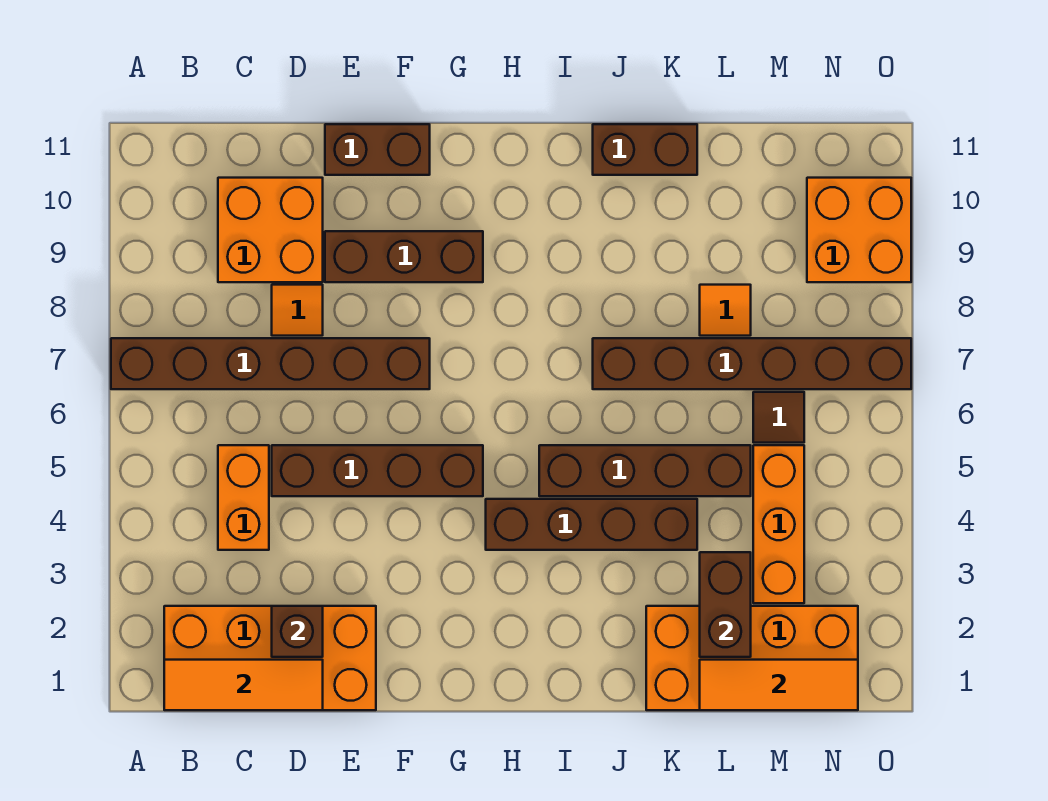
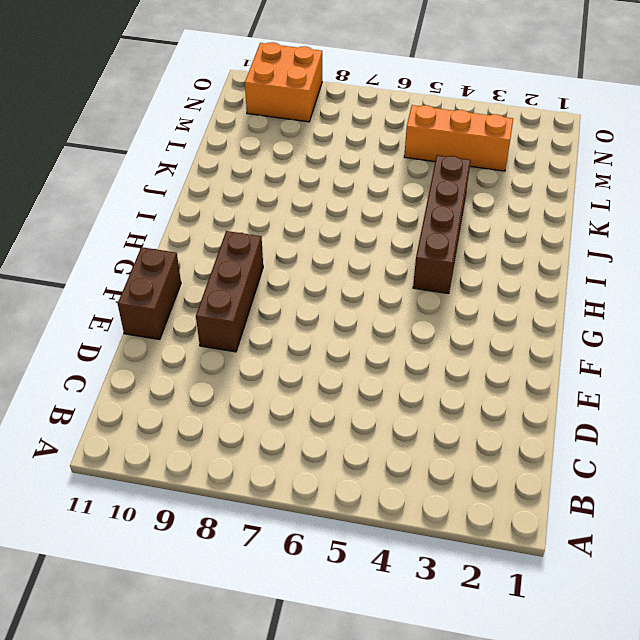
none -> brown brick A7:F7 level 1
none -> orange brick B1:E2 level 1
none -> orange brick C4:C5 level 1

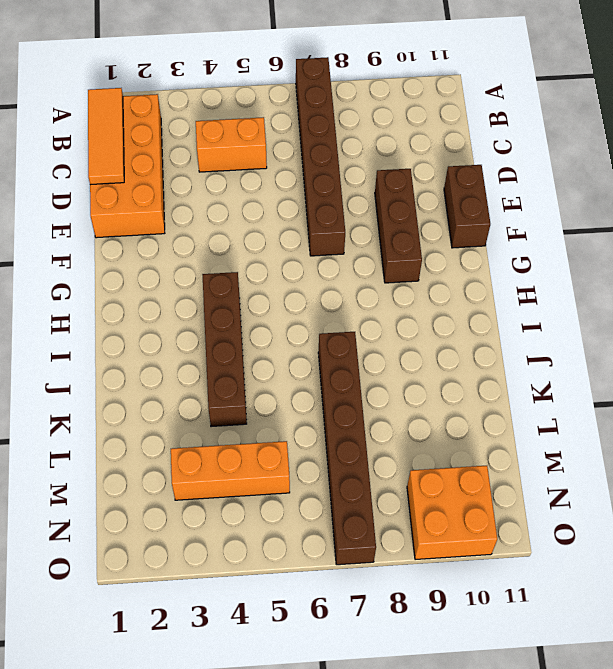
none -> orange brick C9:D10 level 1
none -> brown brick D5:G5 level 1
none -> orange tile D8 level 1

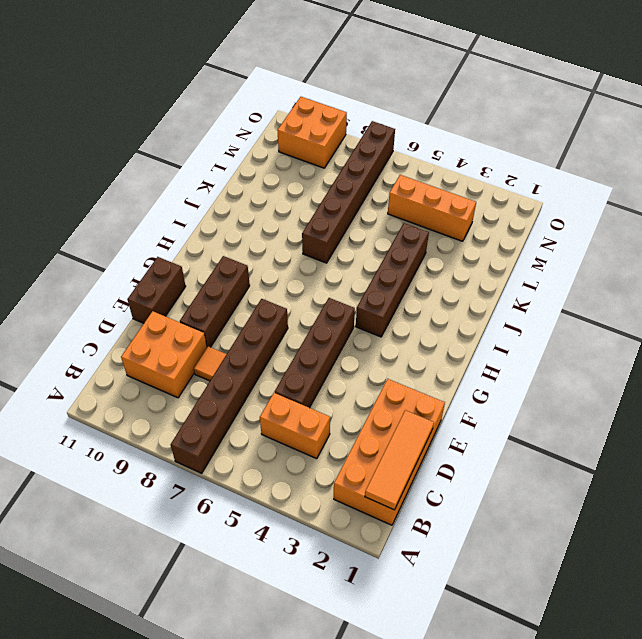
none -> brown brick I5:L5 level 1
none -> brown brick J11:K11 level 1
none -> orange brick K1:N2 level 1

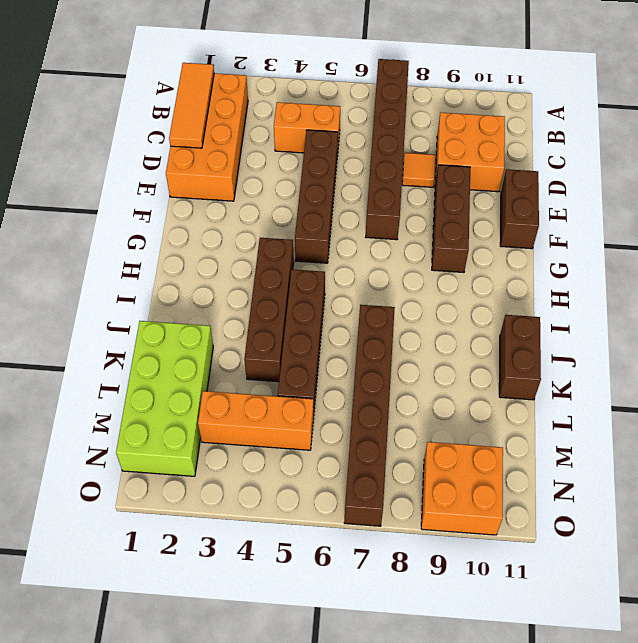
lime brick K1:N2 level 1 -> orange brick K1:N2 level 1
none -> orange tile L8 level 1
none -> brown tile M6 level 1
none -> brown brick D2 level 2

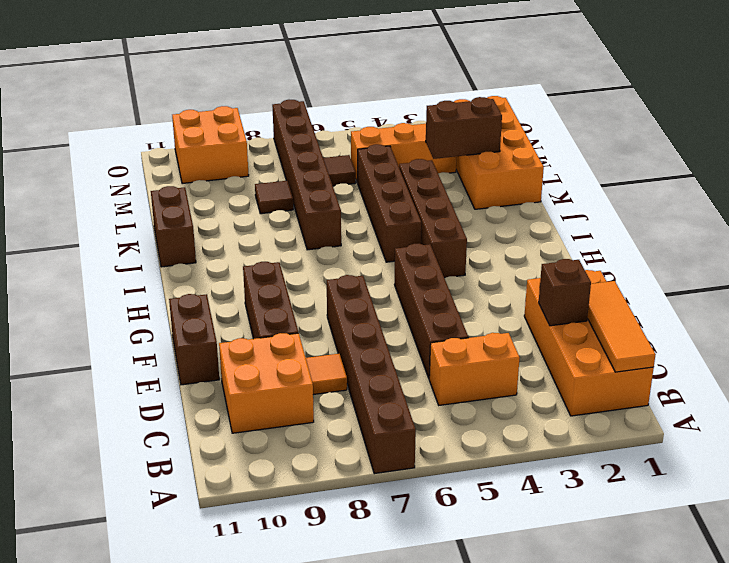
brown tile L8 level 1 -> orange tile L8 level 1
none -> orange tile L1:N1 level 2

